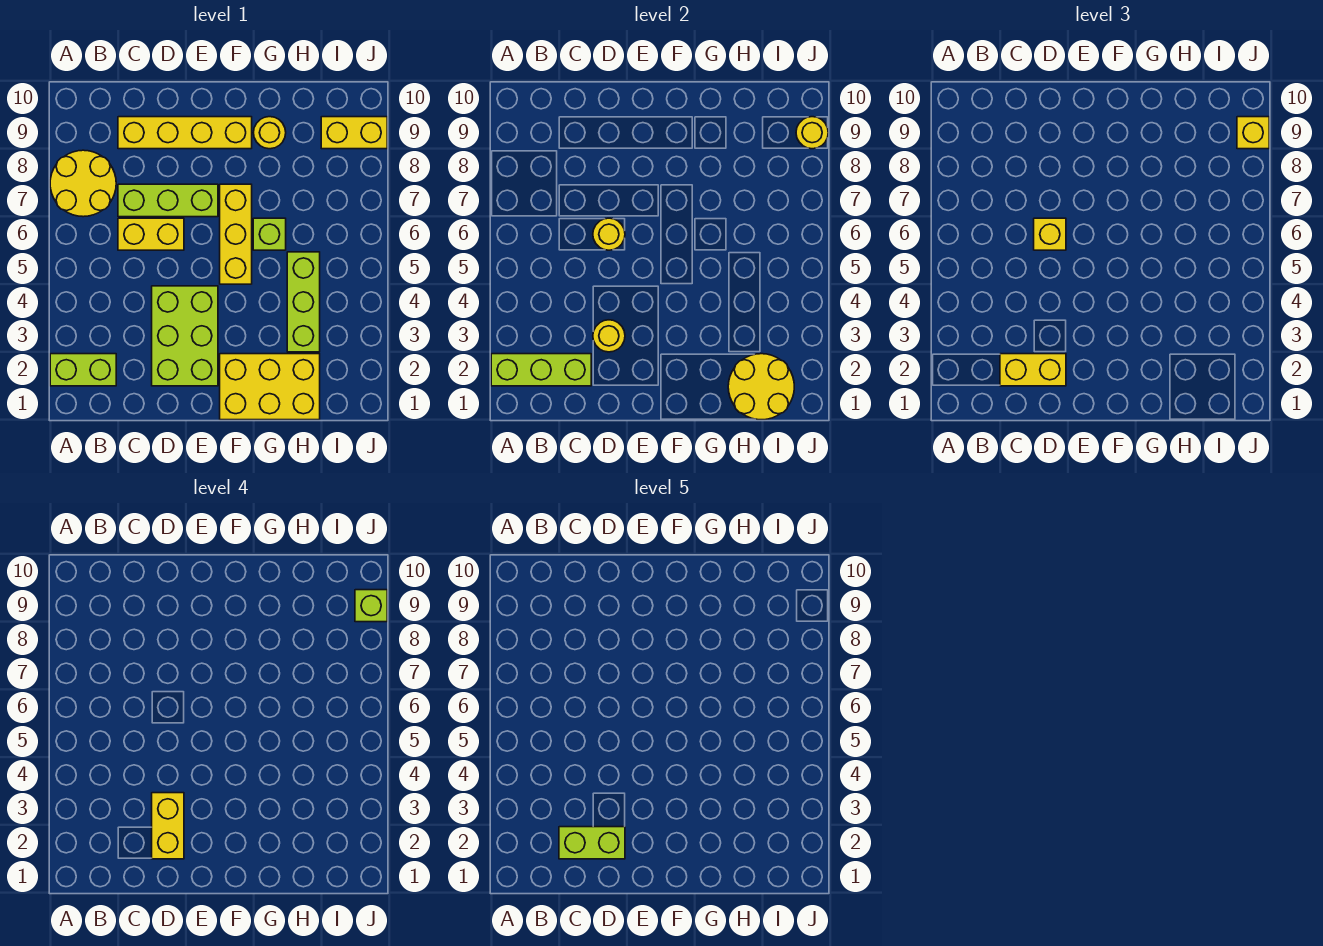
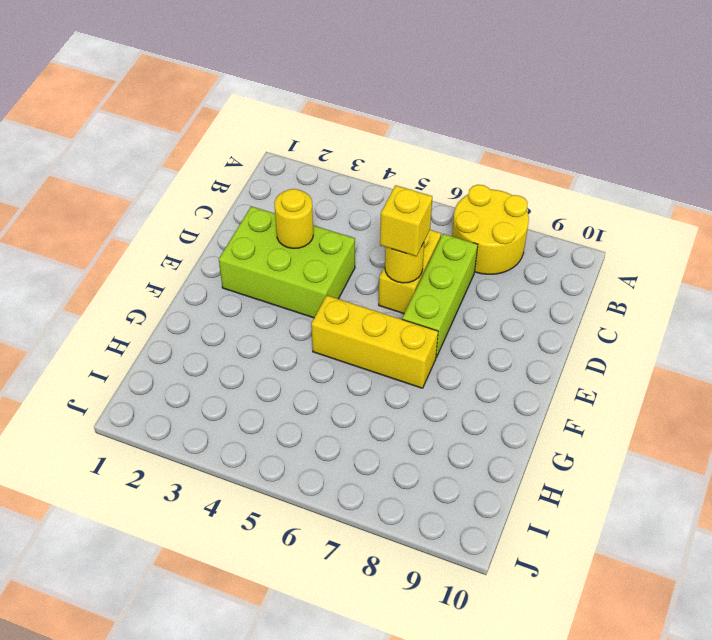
none -> lime brick A2:B2 level 1
none -> yellow brick C9:F9 level 1
none -> yellow brick F1:H2 level 1

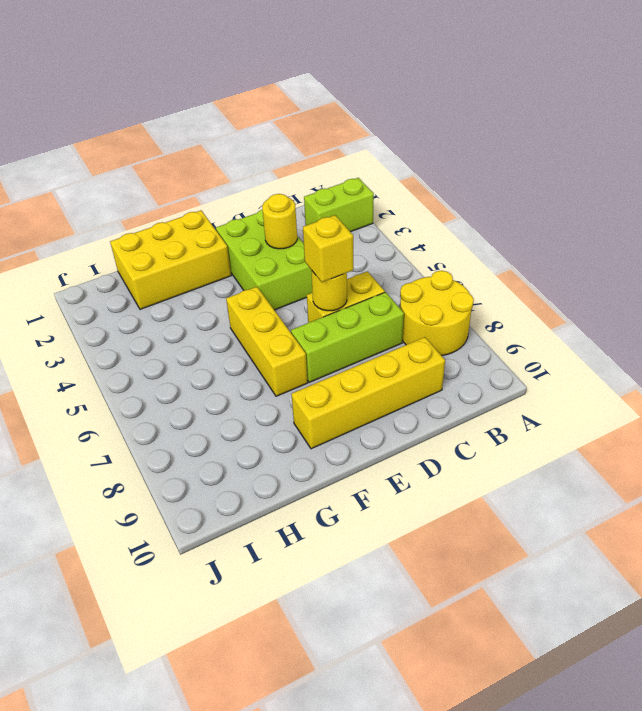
none -> lime brick G6 level 1
none -> yellow round brick G9 level 1
none -> lime brick H3:H5 level 1

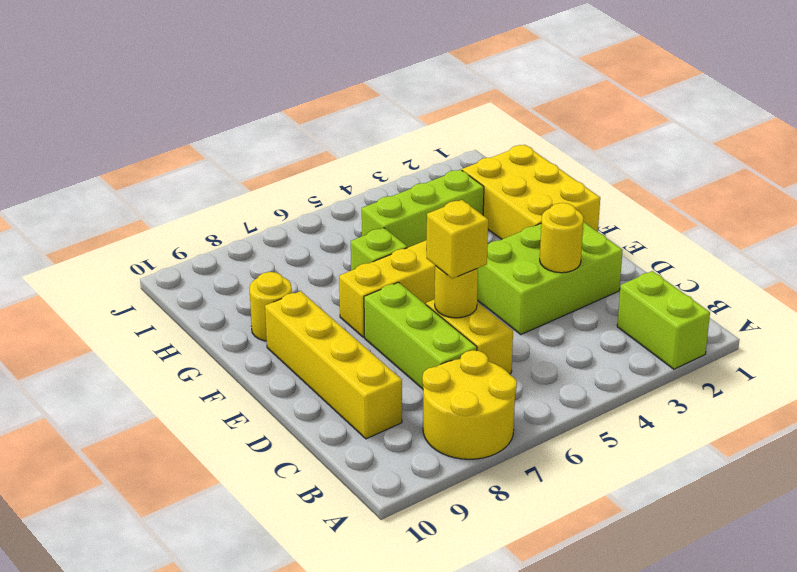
none -> yellow brick I9:J9 level 1
none -> lime brick A2:C2 level 2
none -> yellow round brick H1:I2 level 2

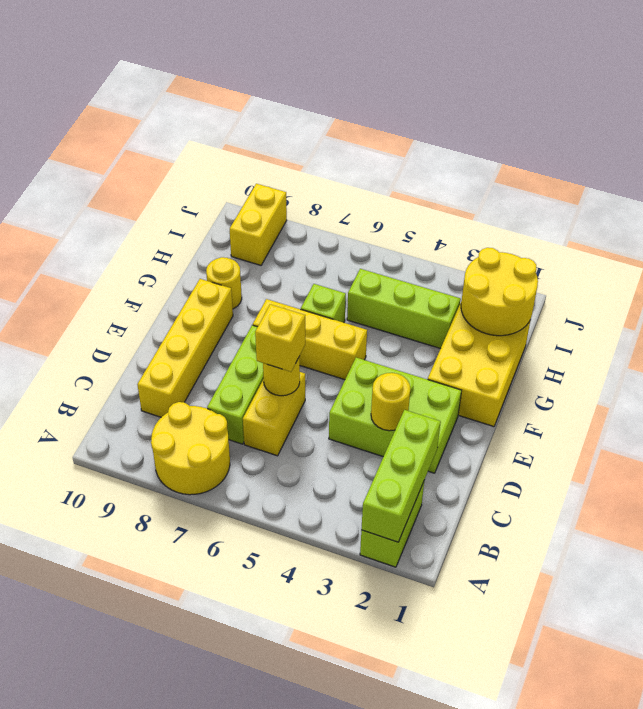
none -> yellow round brick J9 level 2
none -> yellow brick C2:D2 level 3
none -> yellow brick J9 level 3

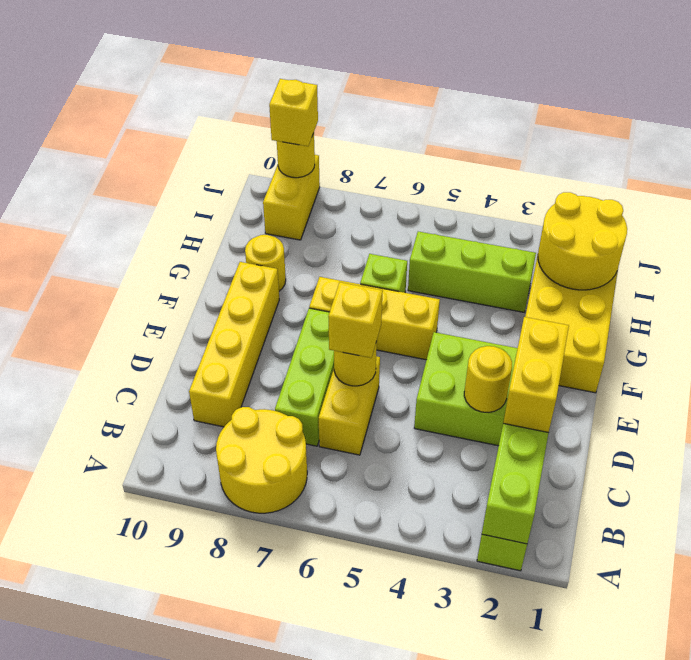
none -> yellow brick D2:D3 level 4
none -> lime brick J9 level 4
none -> lime brick C2:D2 level 5

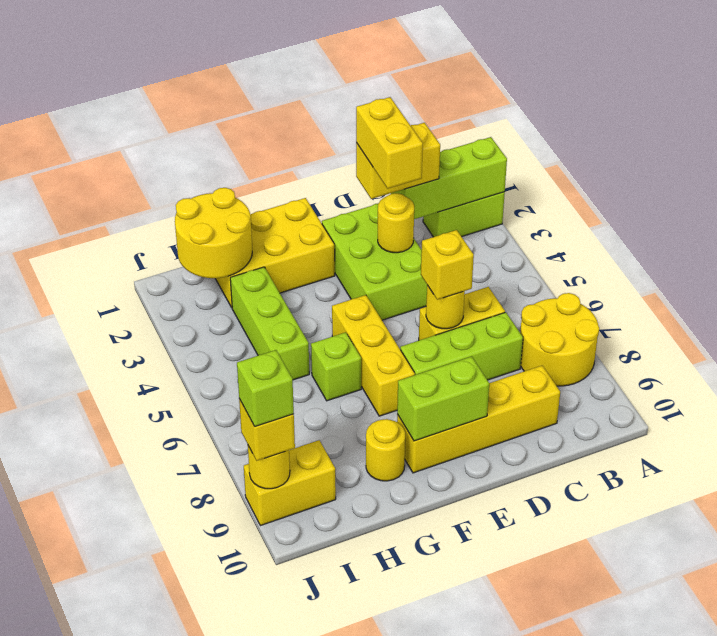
lime brick E9:F9 level 2 -> lime brick C2:D2 level 5

